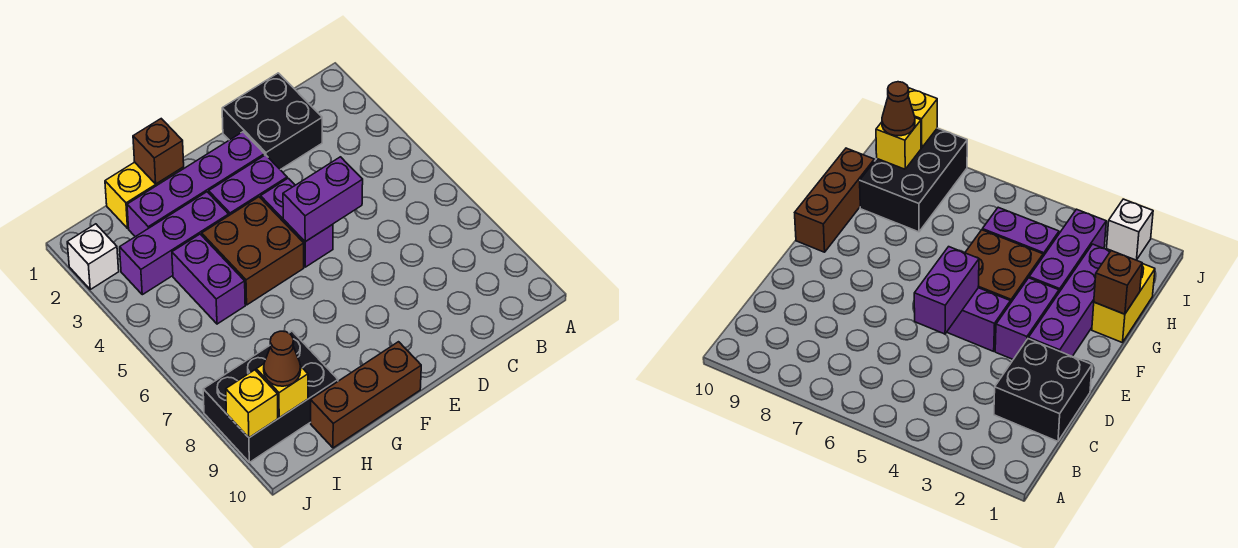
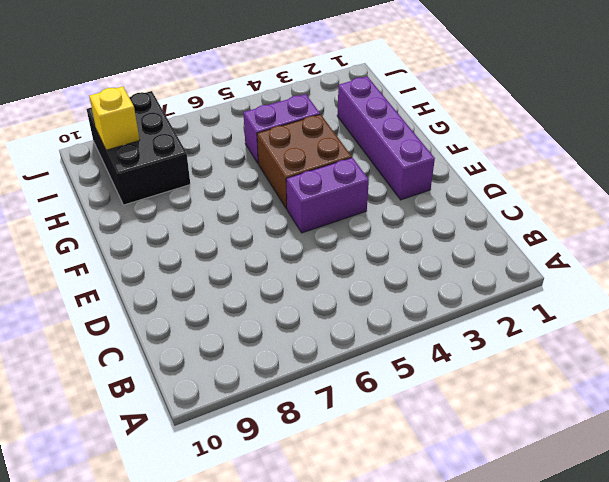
none -> black brick C1:D2 level 1
none -> purple brick E3:F3 level 1
none -> brown brick F10:H10 level 1

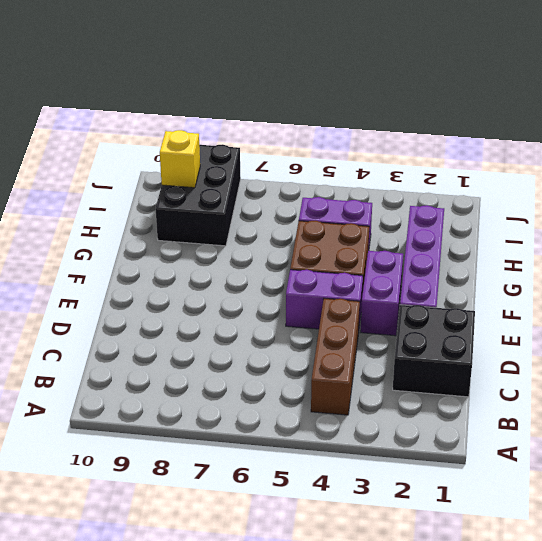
brown brick B4:D4 level 1 -> brown brick F10:H10 level 1
none -> yellow brick G1:H1 level 1
none -> purple brick G3:I3 level 1
none -> white brick J2 level 1

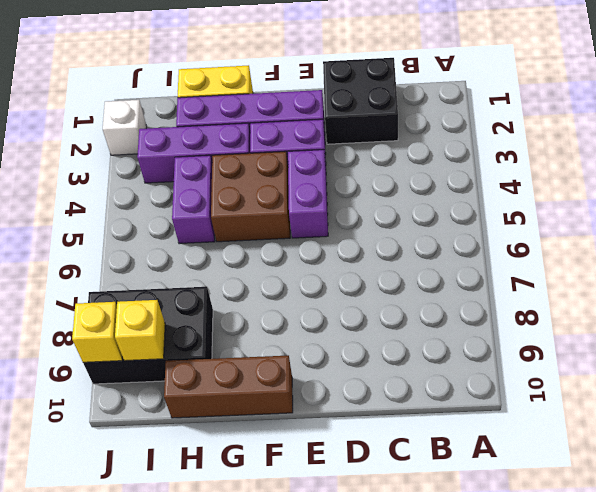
none -> purple brick D5:E5 level 2
none -> brown brick G1 level 2
none -> brown cone I9 level 3

